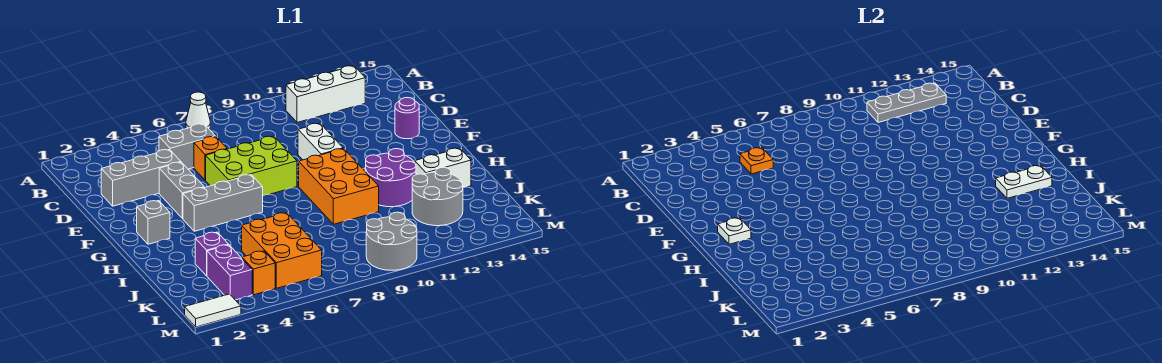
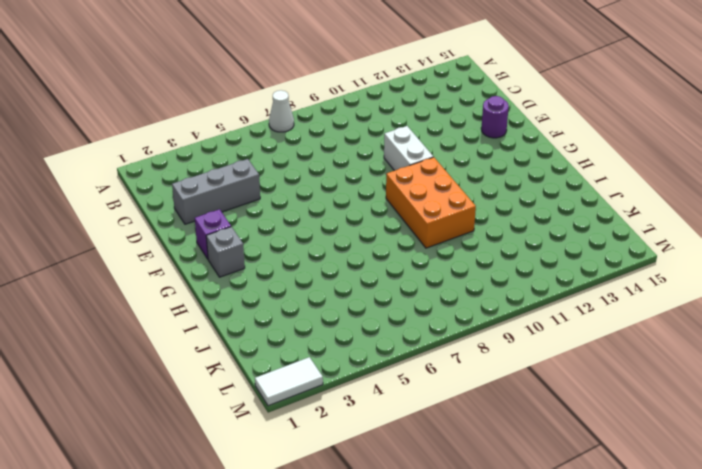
purple brick F2 level 1 -> purple brick J3 level 1
none -> white brick B11:B13 level 1
none -> grey brick C5:C6 level 1
none -> orange brick D6 level 1

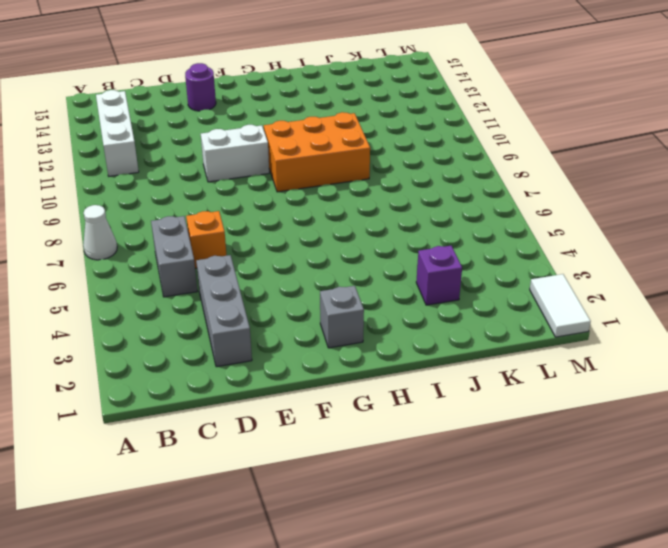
none -> grey brick E4:F4 level 1
none -> lime brick E6:F8 level 1
none -> grey brick G4:G6 level 1

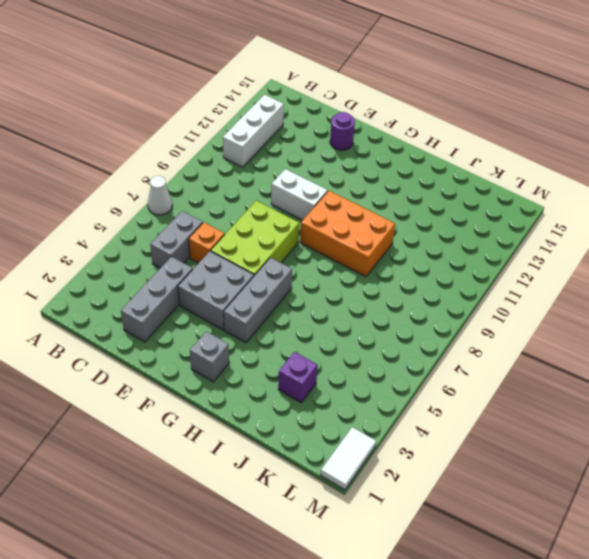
grey brick E4:F5 level 1 -> grey brick E4:F4 level 1
none -> purple round brick H11:I12 level 1
none -> white brick I13:I14 level 1
none -> orange brick J5:L6 level 1

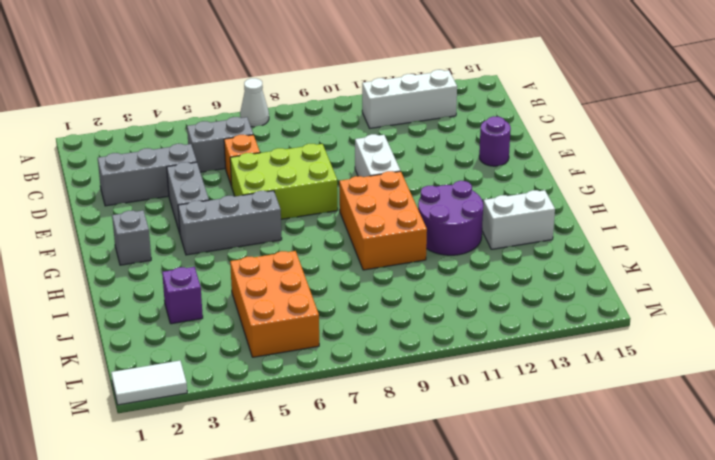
none -> grey round brick J12:K13 level 1
none -> purple brick K3:L3 level 1
none -> orange brick L4 level 1

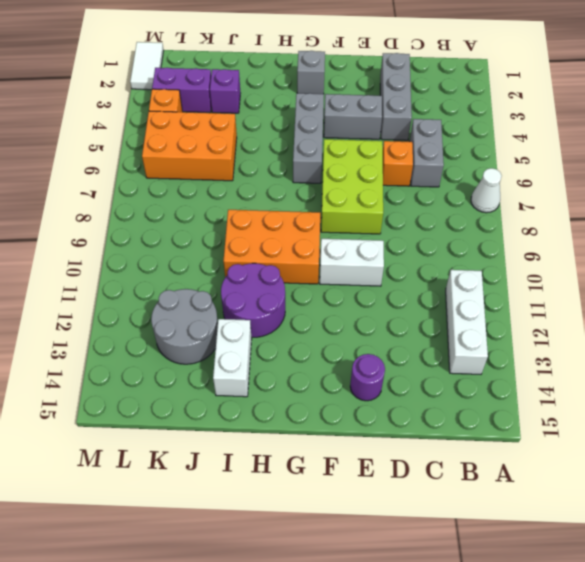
none -> grey round brick L9:M10 level 1
none -> grey plate B11:B13 level 2
none -> orange plate C5 level 2

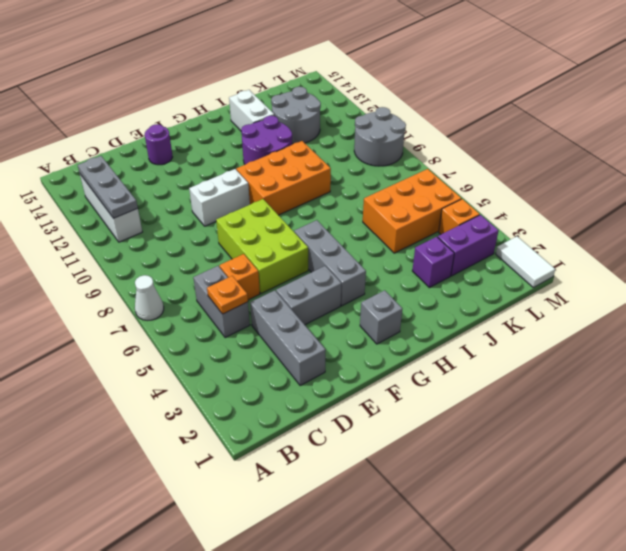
none -> white plate G2 level 2
none -> white plate I13:I14 level 2

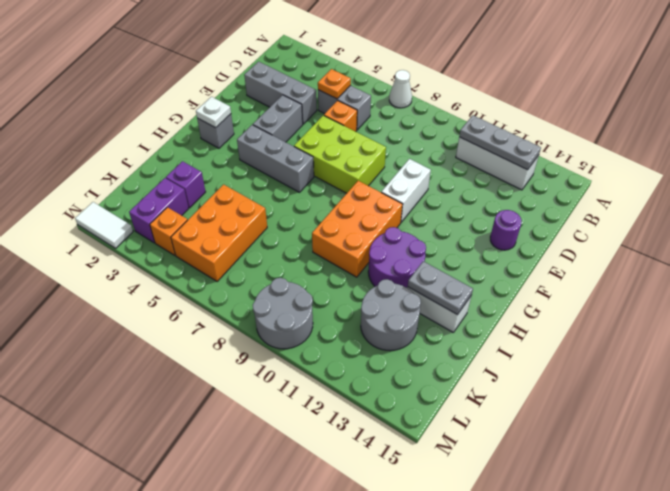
grey plate I13:I14 level 2 -> white plate I13:I14 level 2

